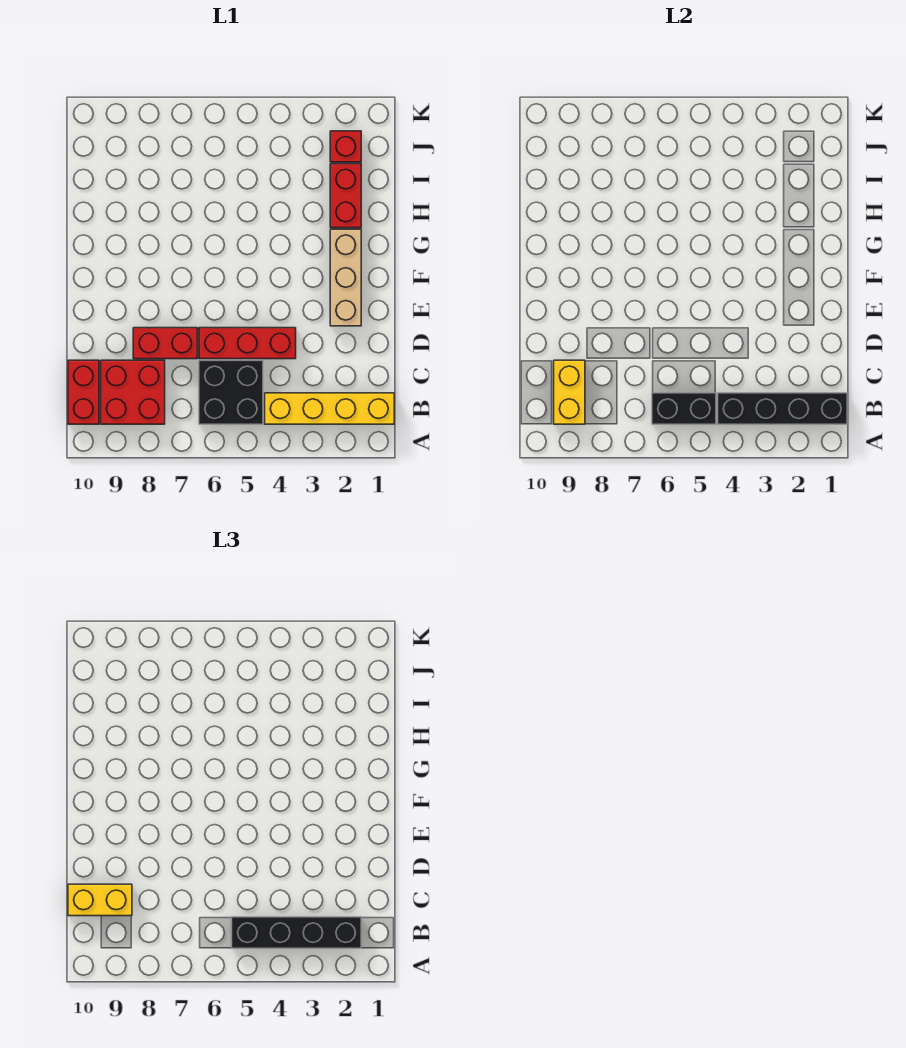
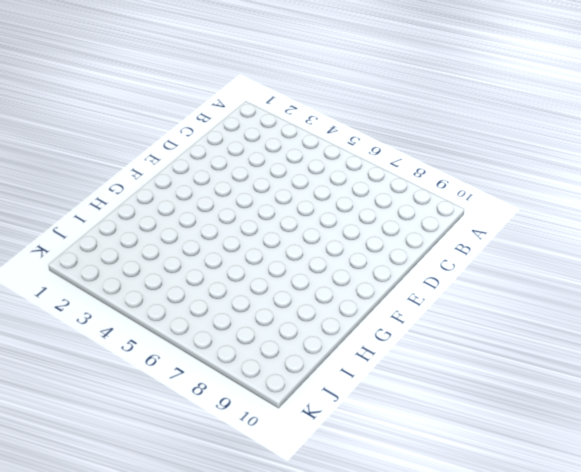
none -> yellow brick B1:B4 level 1
none -> black brick B5:C6 level 1
none -> red brick B8:C9 level 1

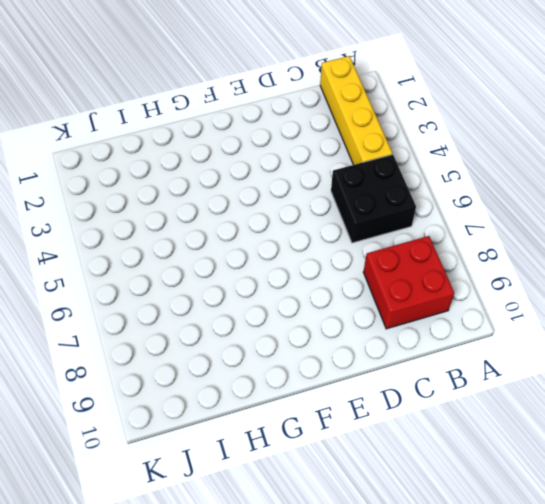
none -> red brick B10:C10 level 1
none -> red brick D4:D6 level 1
none -> red brick D7:D8 level 1

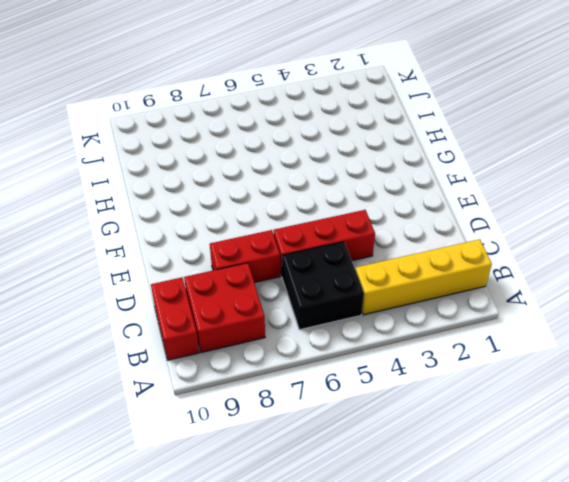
none -> tan brick E2:G2 level 1
none -> red brick H2:I2 level 1
none -> red brick J2 level 1

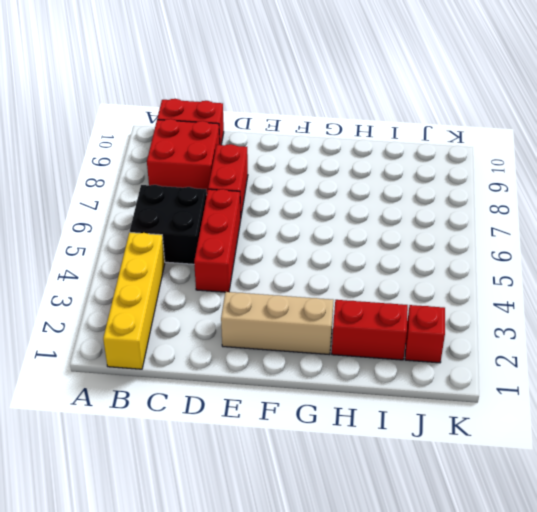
none -> black brick B1:B4 level 2
none -> black brick B5:B6 level 2
none -> yellow brick B9:C9 level 2

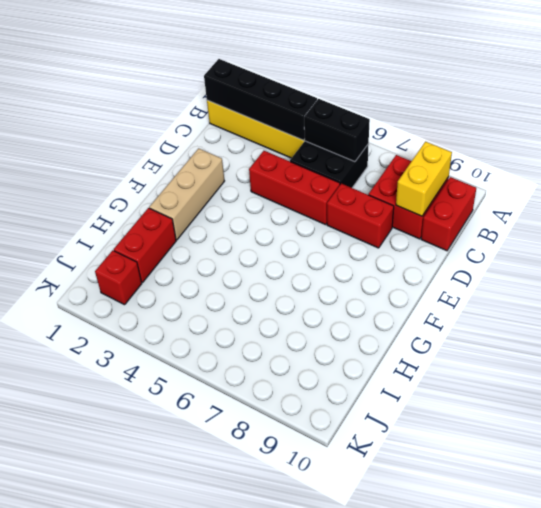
none -> black brick B2:B5 level 3
none -> yellow brick C9:C10 level 3

